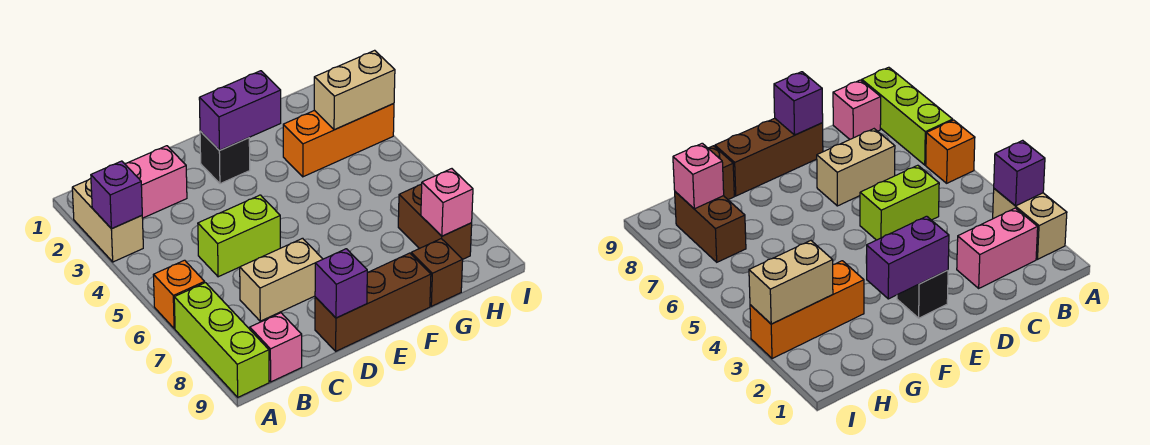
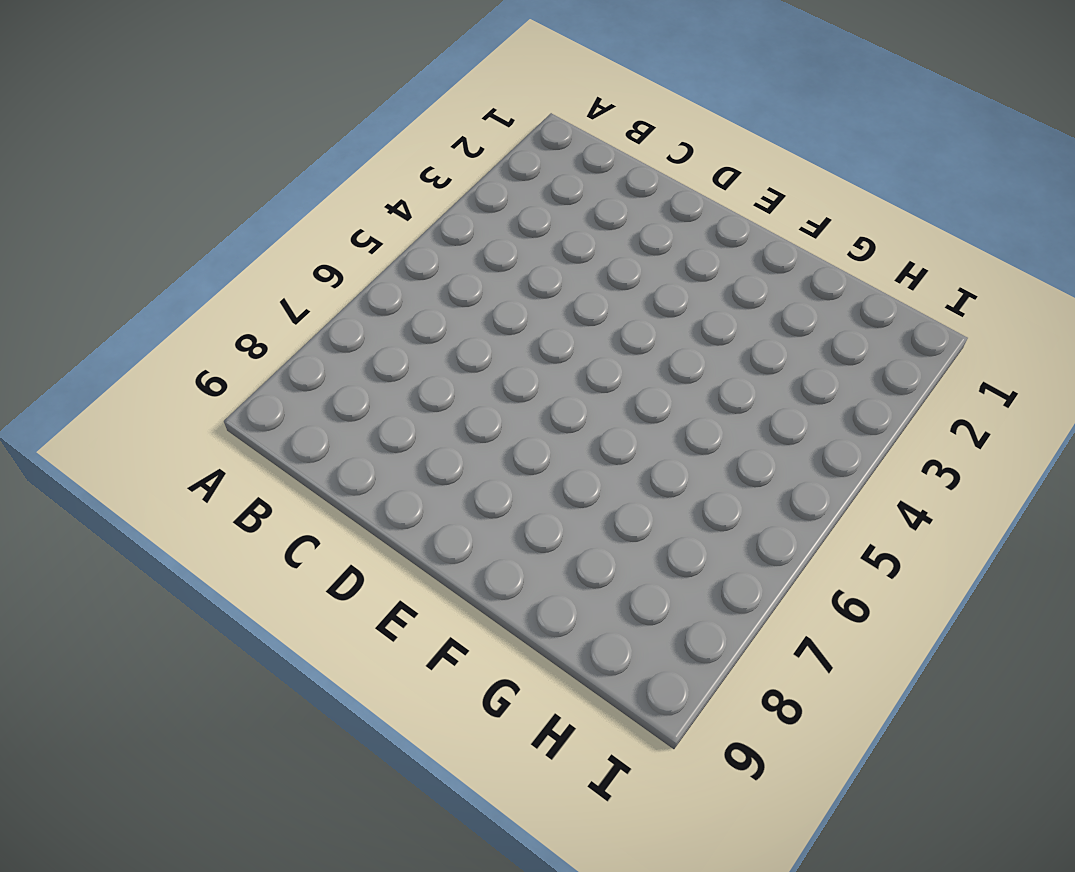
none -> tan brick A2:A3 level 1
none -> orange brick A6 level 1
none -> lime brick A7:A9 level 1

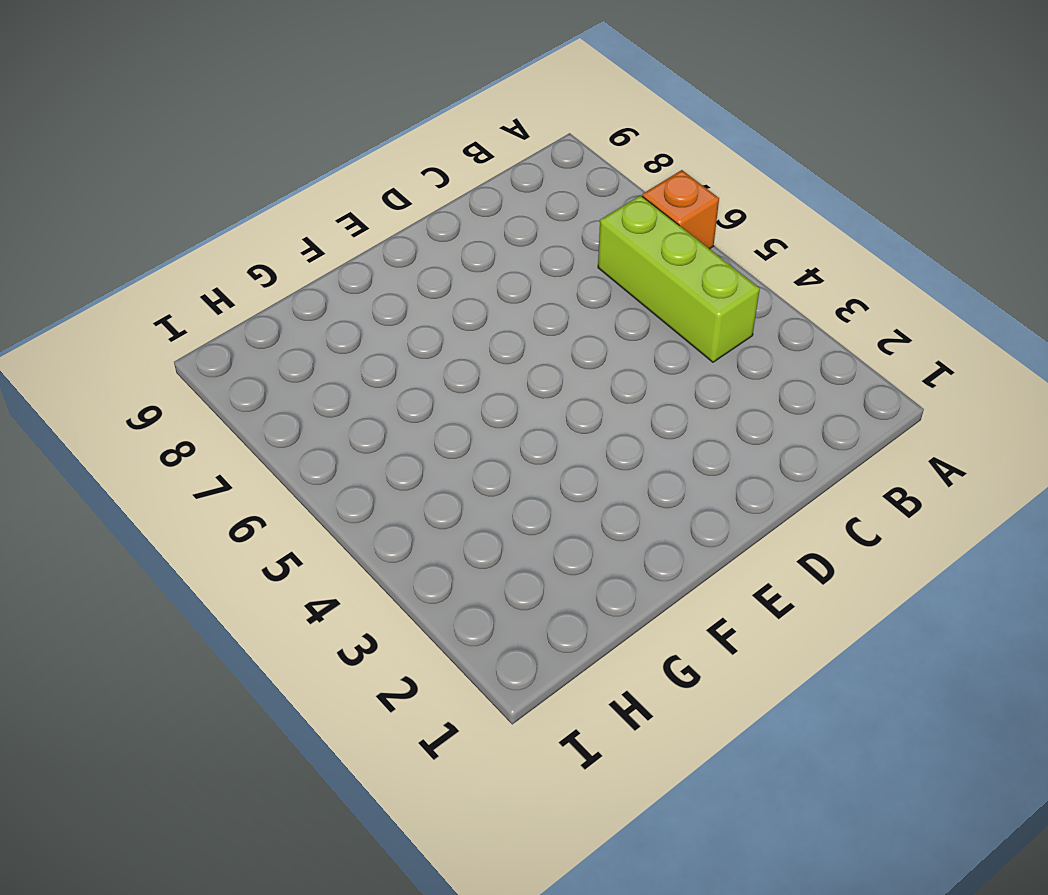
lime brick B4:B6 level 1 -> lime brick A7:A9 level 1
none -> tan brick A2:A3 level 1
none -> pink brick B2:C2 level 1
none -> pink brick B9 level 1

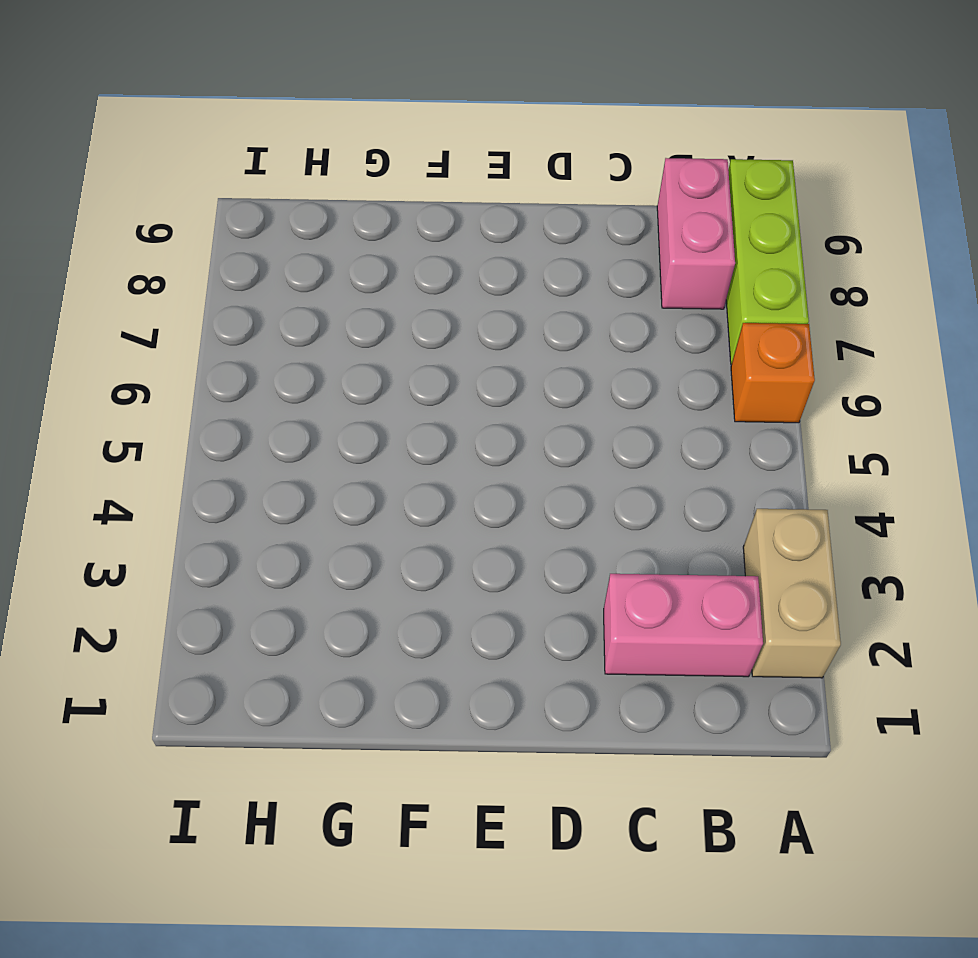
pink brick B8:B9 level 1 -> pink brick B9 level 1
none -> lime brick C5:D5 level 1
none -> tan brick C7:D7 level 1
none -> brown brick D9:F9 level 1

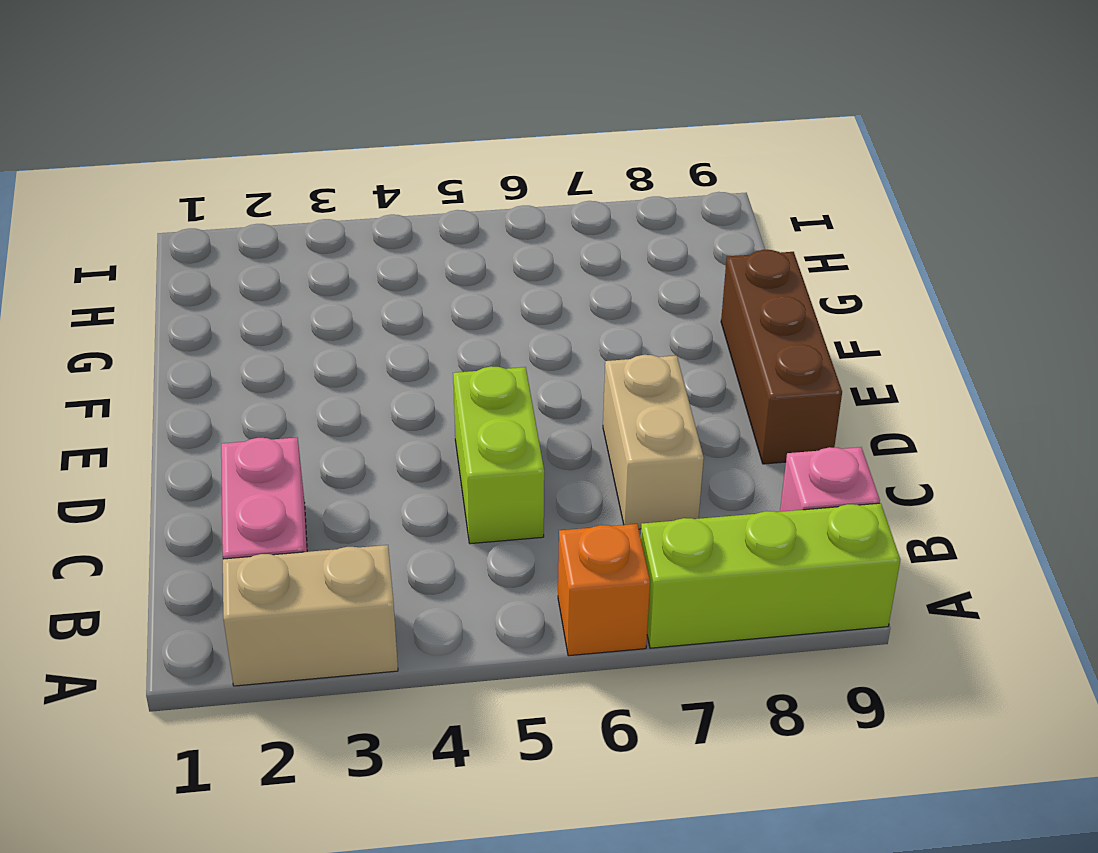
none -> black brick E2 level 1
none -> orange brick G3:I3 level 1
none -> brown brick G9 level 1

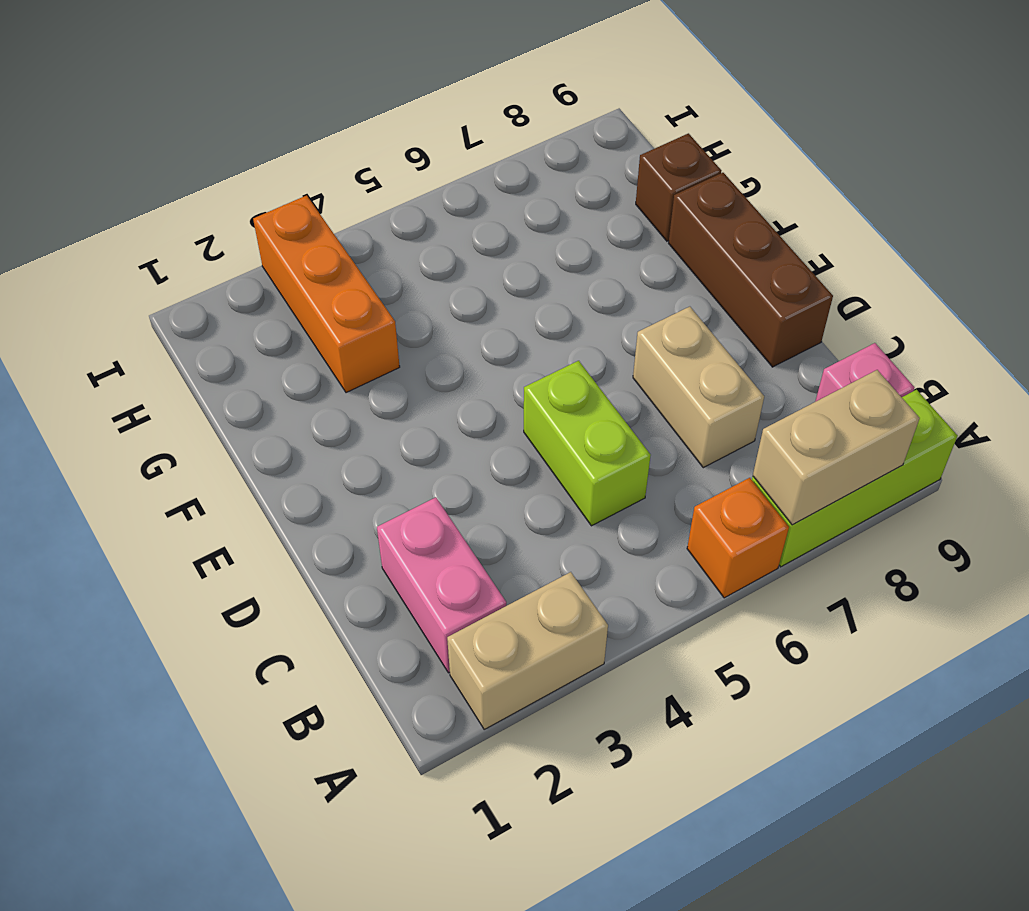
tan brick A7:A8 level 2 -> tan brick H3:I3 level 2
none -> black brick E2 level 1
none -> brown brick H7:H8 level 1
none -> purple brick A3 level 2

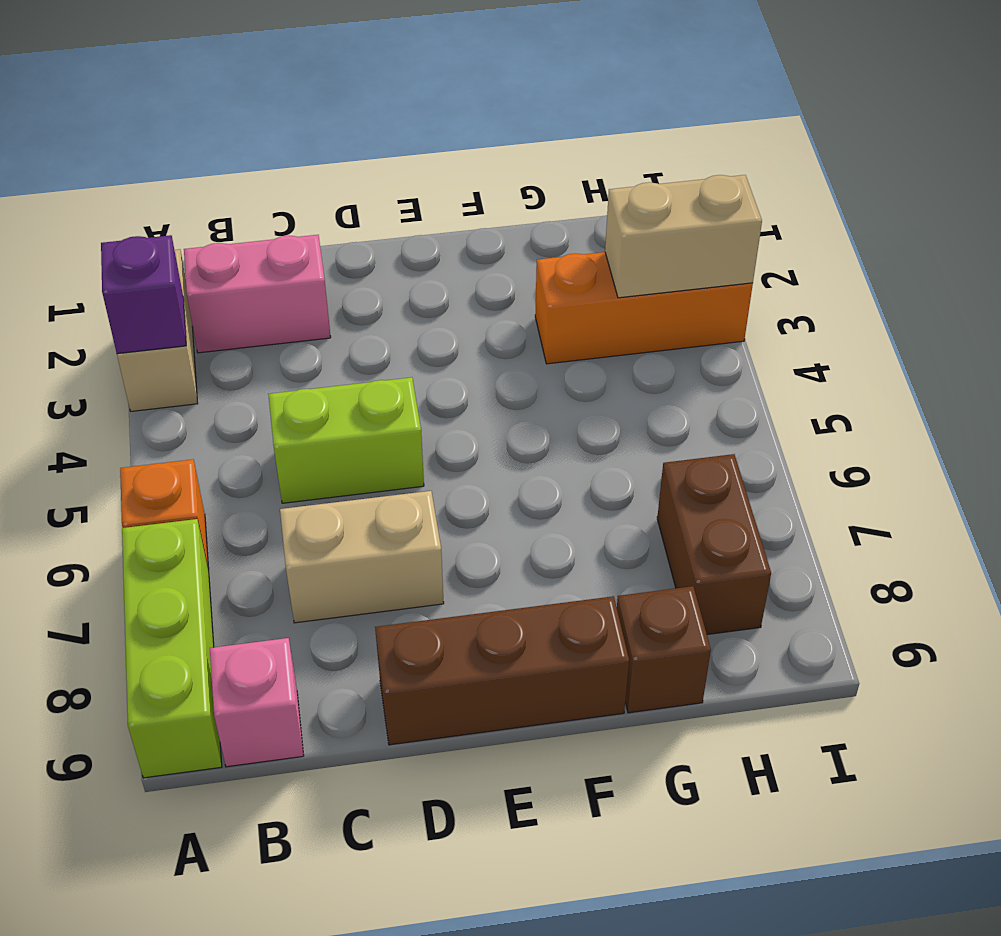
none -> black brick E2 level 1
none -> purple brick D9 level 2
none -> purple brick E2:F2 level 2

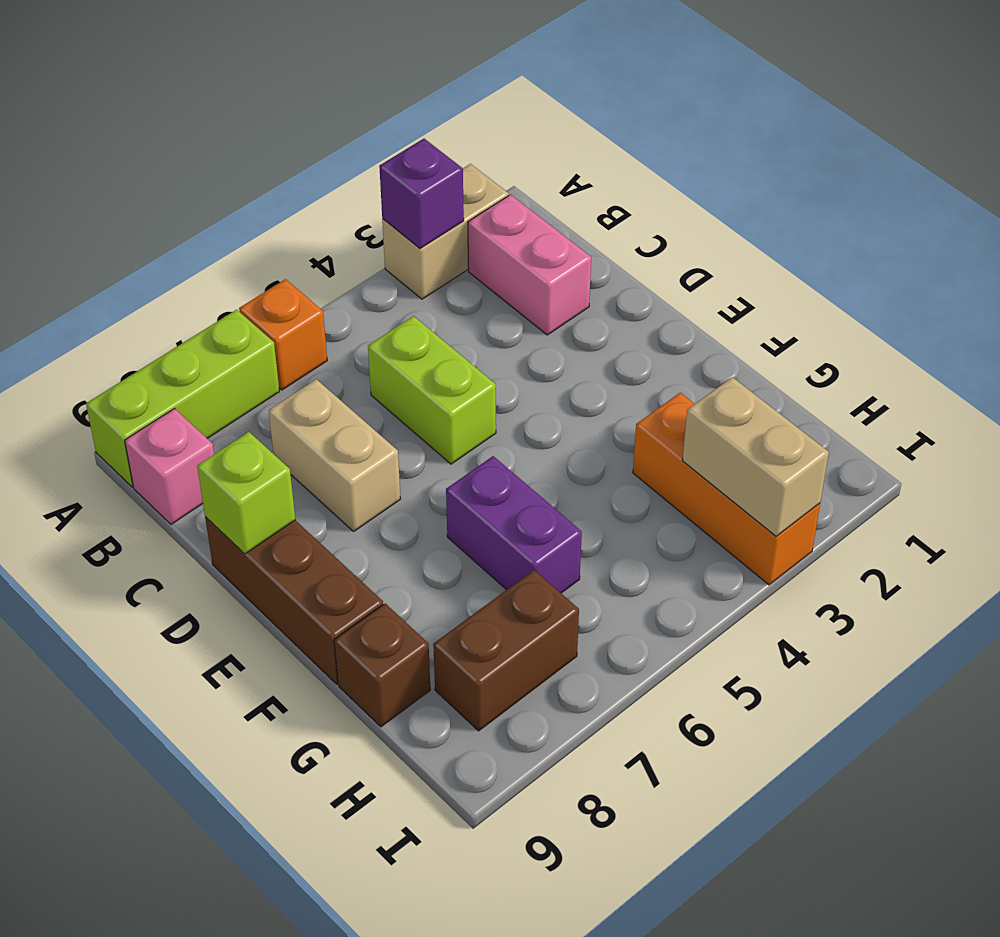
lime brick D9 level 2 -> purple brick D9 level 2
purple brick F6:G6 level 1 -> purple brick E2:F2 level 2
none -> black brick E2 level 1
none -> pink brick H8 level 2

